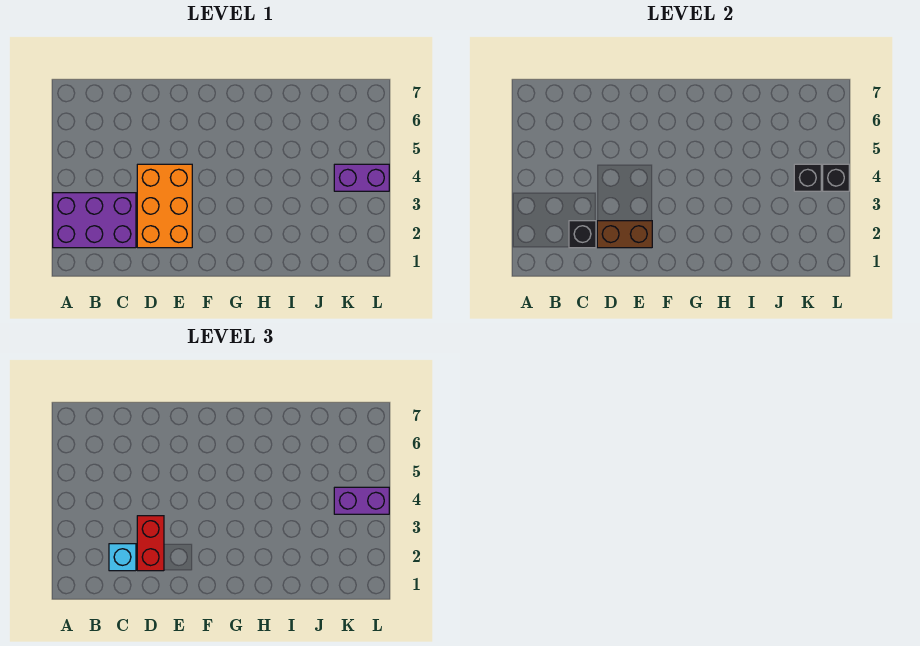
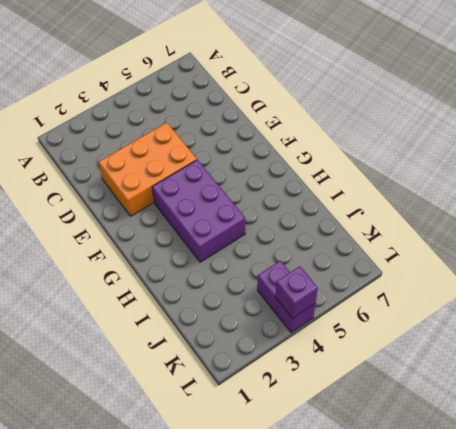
purple brick F3:H4 level 1 -> purple brick A2:C3 level 1
purple brick L4 level 2 -> black brick L4 level 2
none -> black brick C2 level 2
none -> brown brick D2:E2 level 2

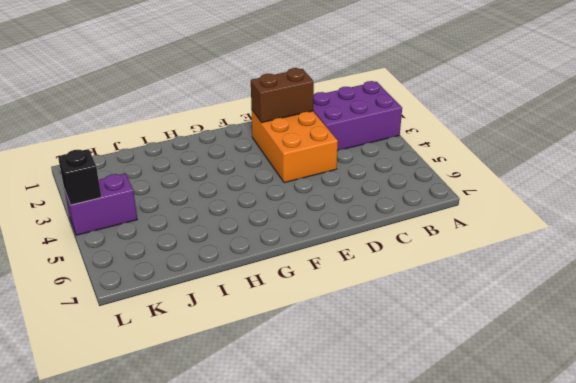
none -> black brick C2 level 2
none -> black brick K4 level 2

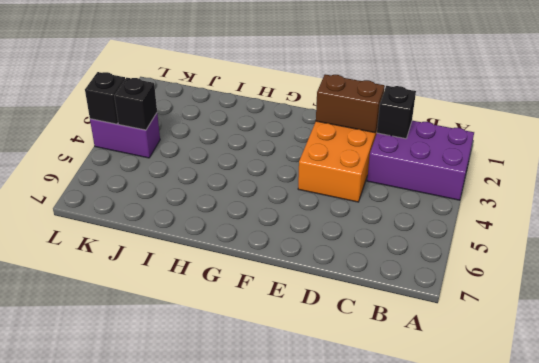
none -> cyan brick C2 level 3
none -> red brick D2:D3 level 3

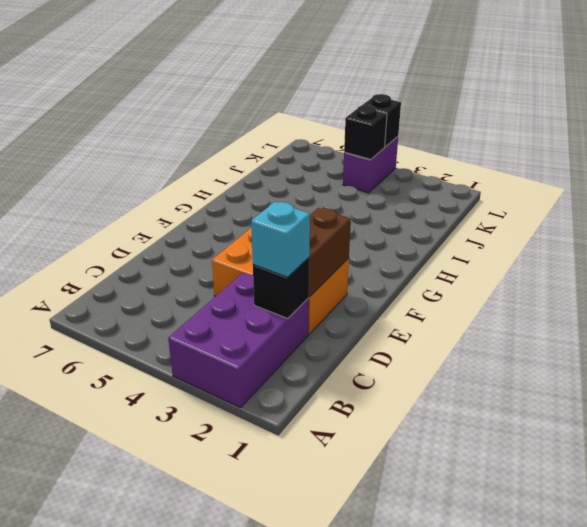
none -> red brick D2:D3 level 3
none -> purple brick K4:L4 level 3

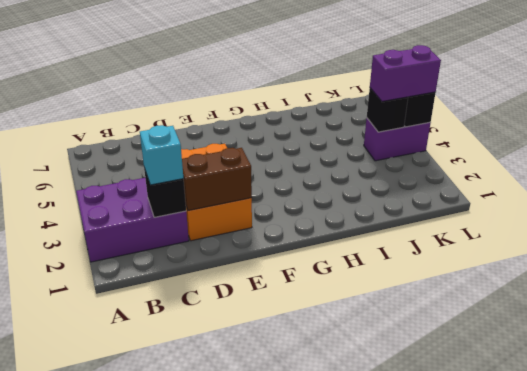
none -> red brick D2:D3 level 3

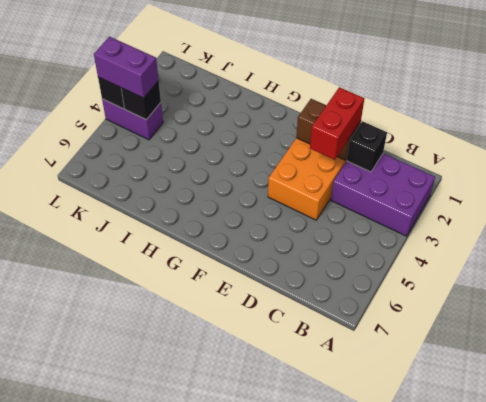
none -> cyan brick C2 level 3

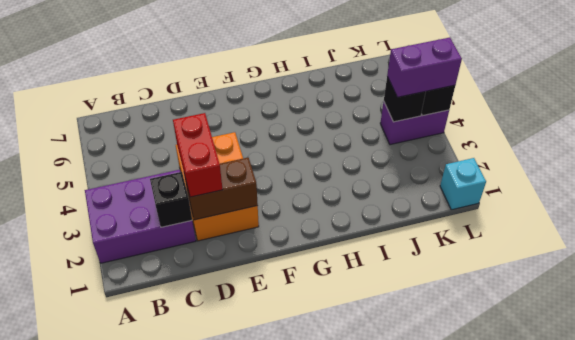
cyan brick L1 level 1 -> cyan brick C2 level 3

